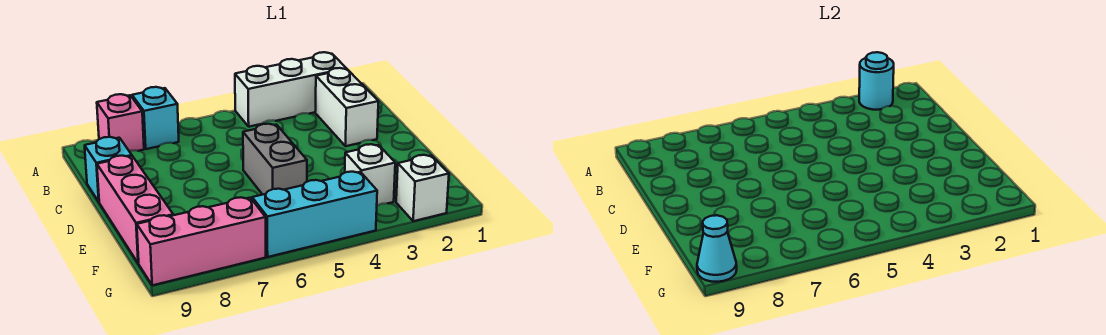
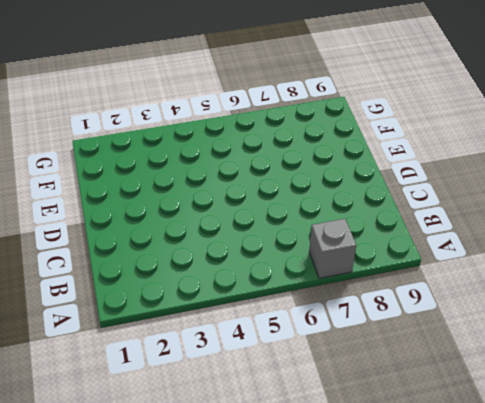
grey brick A7 level 1 -> cyan brick A7 level 1
none -> white brick A2:A4 level 1
none -> pink brick A8 level 1
none -> white brick B2:C2 level 1

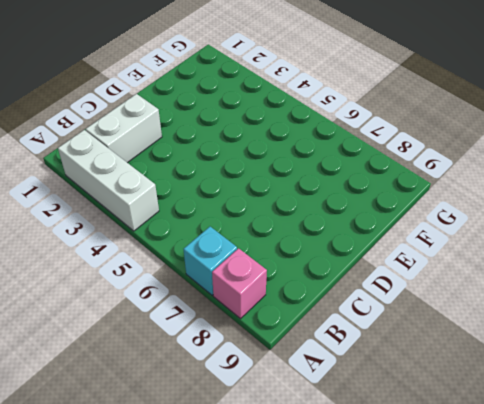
none -> cyan brick C9 level 1
none -> grey brick D5:E5 level 1
none -> pink brick D9:F9 level 1

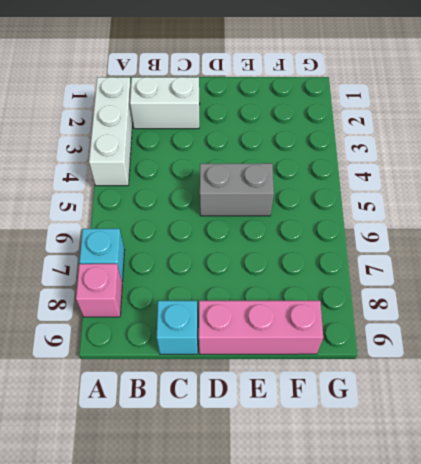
none -> white brick F3 level 1
none -> white brick G2 level 1
none -> cyan brick G4:G6 level 1

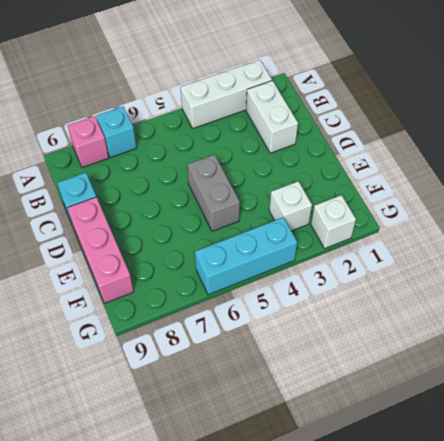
none -> pink brick G7:G9 level 1
none -> cyan round brick A2 level 2
none -> cyan cone G9 level 2

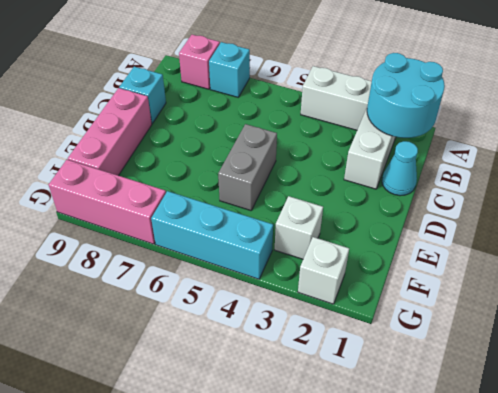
cyan round brick A1:B2 level 2 -> cyan round brick A2 level 2
cyan cone C1 level 1 -> cyan cone G9 level 2

